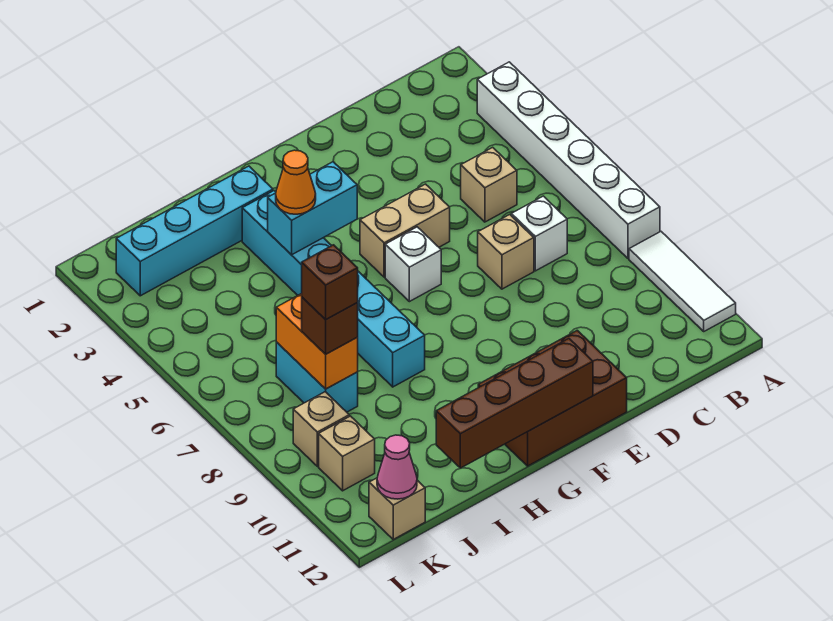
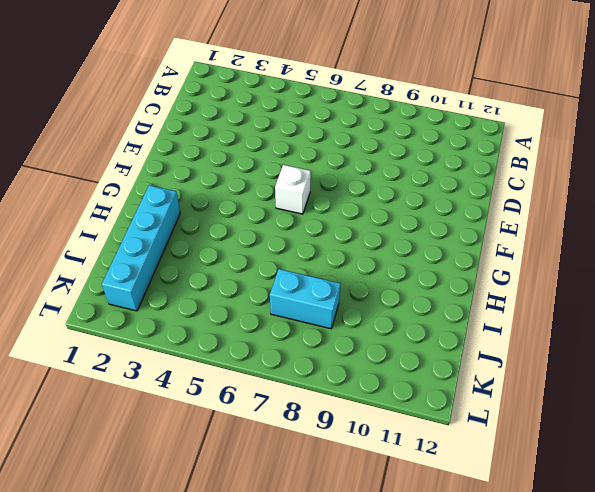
none -> white brick A3:A8 level 1
none -> white tile A9:A11 level 1
none -> tan brick C5 level 1

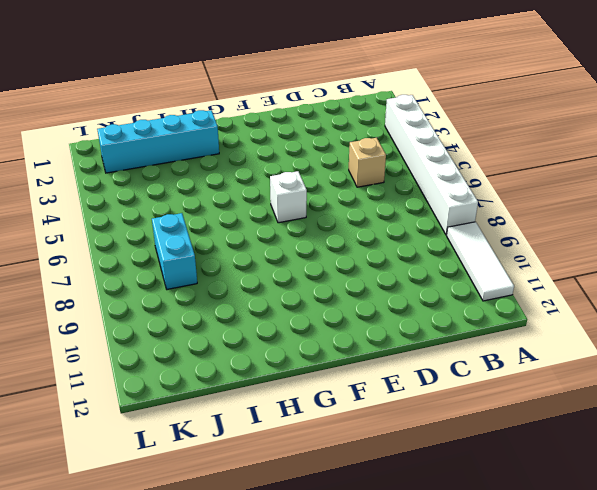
none -> white brick C7 level 1
none -> tan brick D7 level 1
none -> tan brick E5:F5 level 1

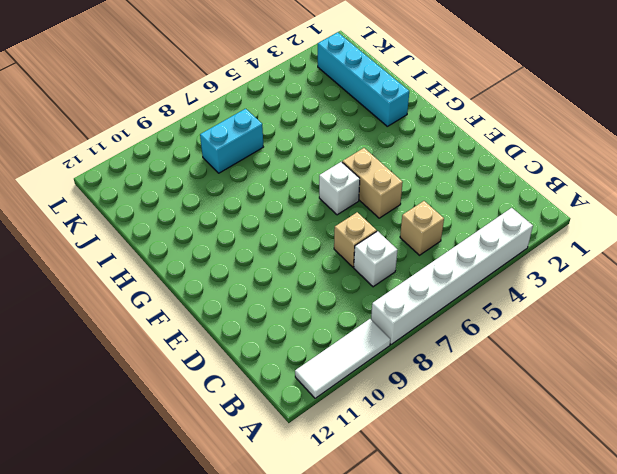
none -> brown brick E11:G12 level 1
none -> cyan brick H3:H8 level 1
none -> tan brick K9 level 1

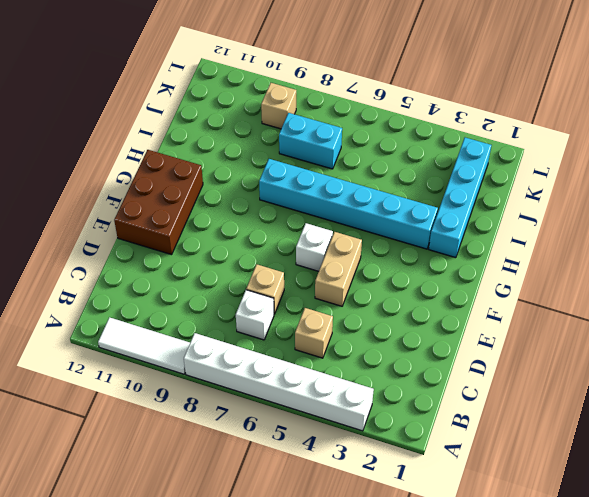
none -> tan brick K10 level 1
none -> tan brick K12 level 1
none -> brown brick F12:I12 level 2

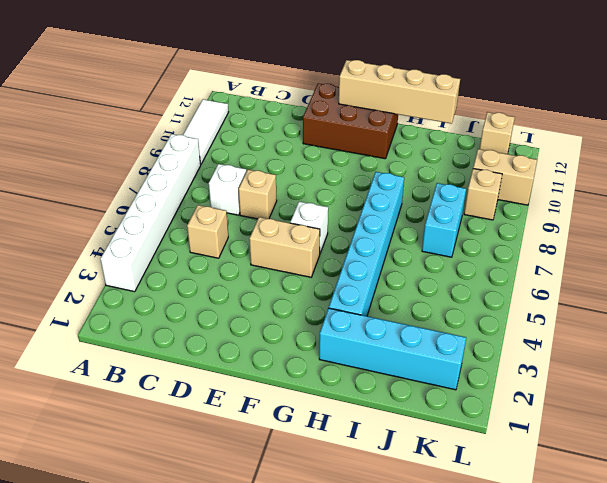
tan brick F12:I12 level 2 -> brown brick F12:I12 level 2
tan brick K10:L10 level 1 -> tan brick K10 level 1
none -> cyan brick G4:H4 level 2
none -> orange brick J7:J8 level 2
none -> pink cone K12 level 2

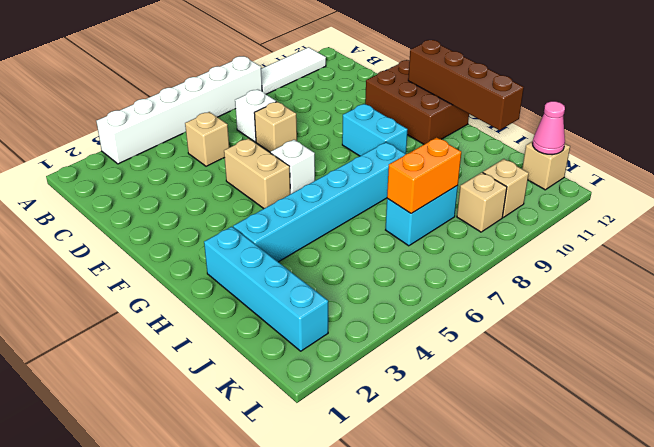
cyan brick F9:G9 level 1 -> cyan brick G4:H4 level 2
none -> orange cone H4 level 3
none -> brown brick J8 level 3
none -> brown brick J8 level 4

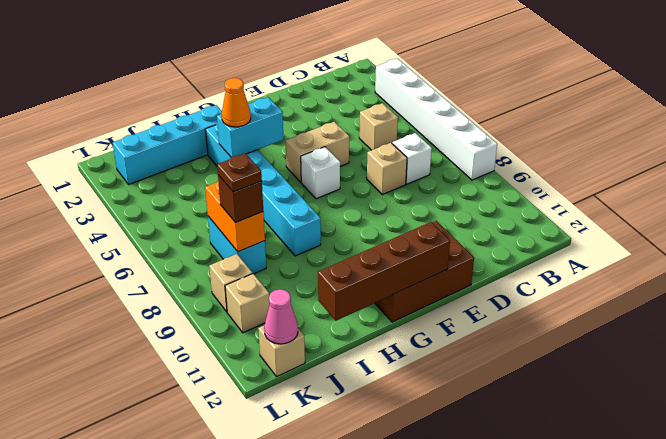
brown plate J8 level 4 -> brown brick J8 level 4
none -> white tile A9:A11 level 1

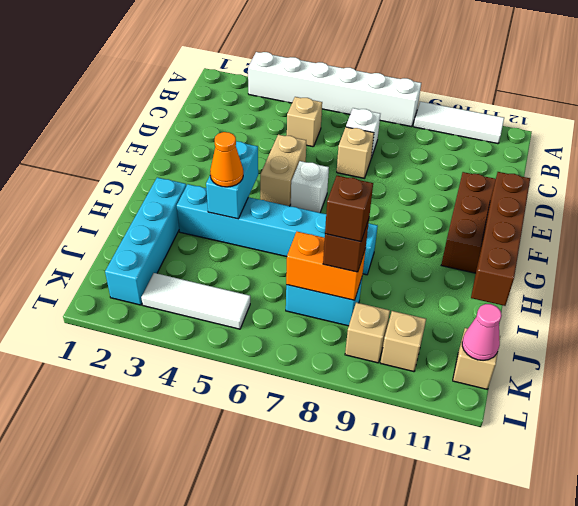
white tile K3:K5 level 1 -> none

